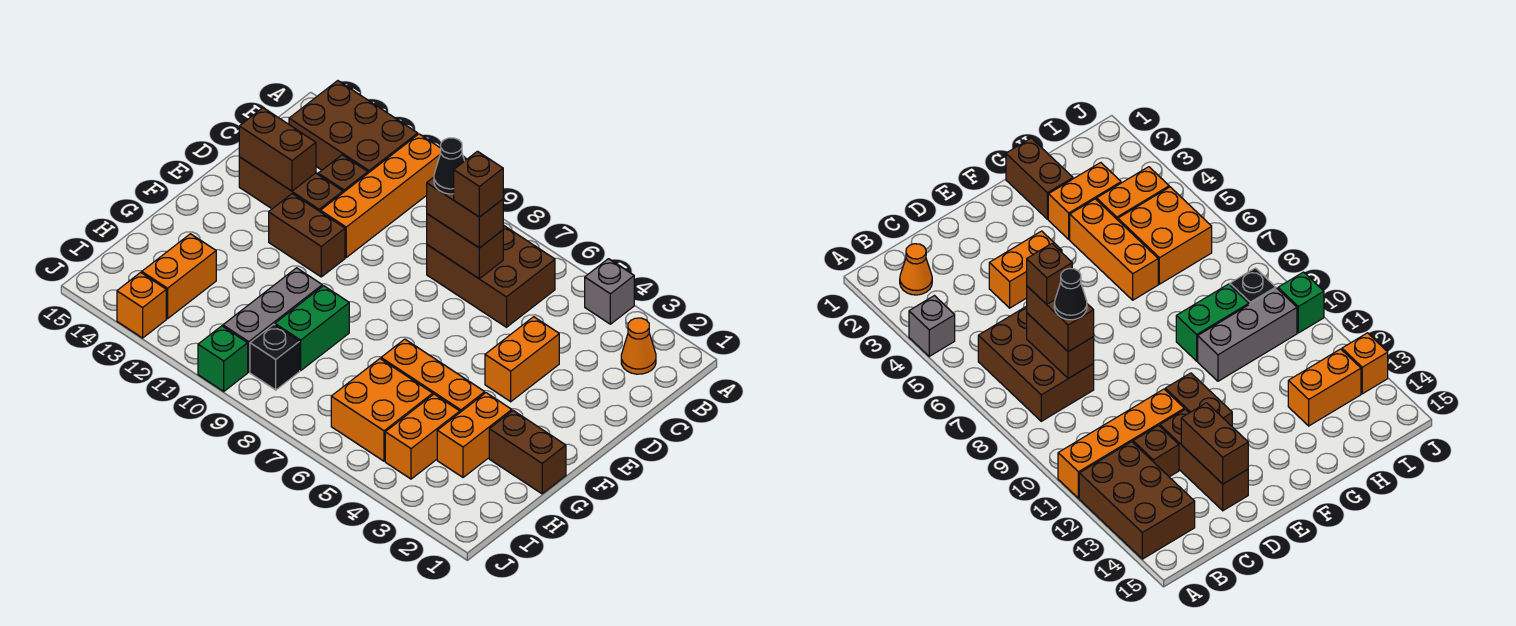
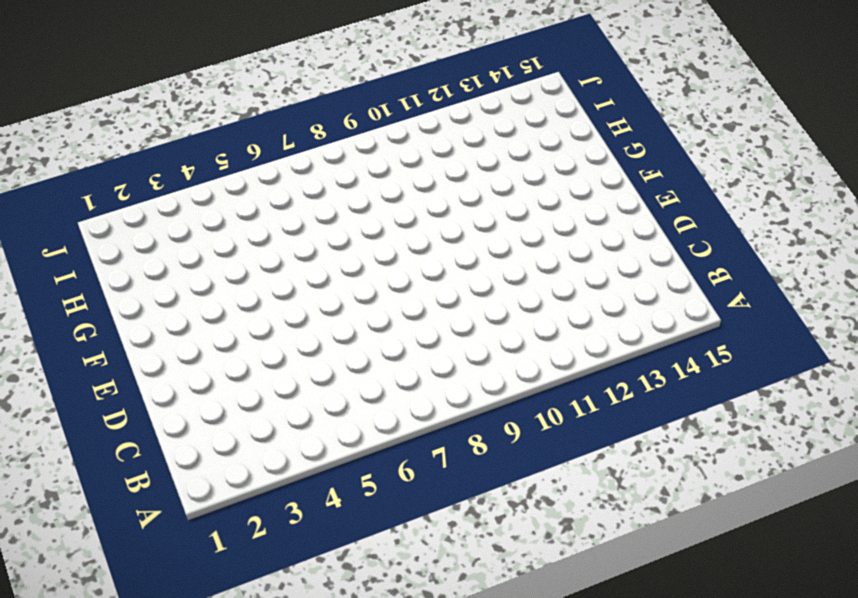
none -> grey brick A4 level 1
none -> orange brick A11:D11 level 1
none -> brown brick A12:B14 level 1

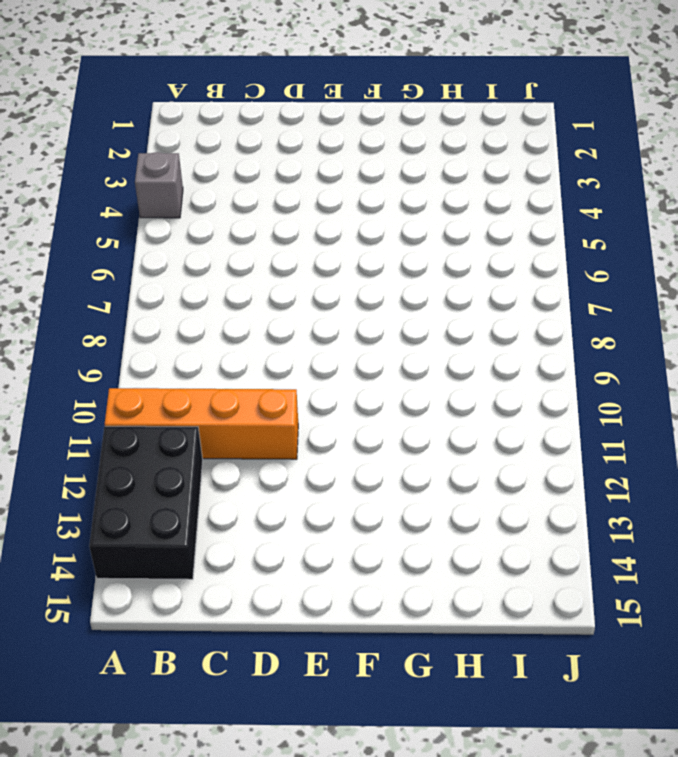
black brick A12:B14 level 1 -> brown brick A12:B14 level 1
none -> orange cone B2 level 1
none -> brown brick B6:C8 level 1
none -> brown brick C12 level 1

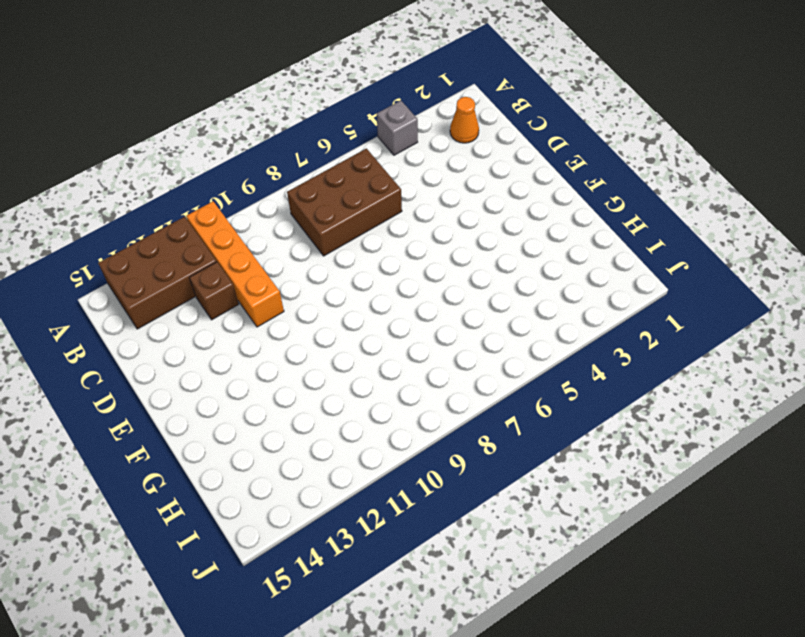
none -> orange brick D4:E4 level 1
none -> brown brick D12:D14 level 1
none -> brown brick E11:E12 level 1

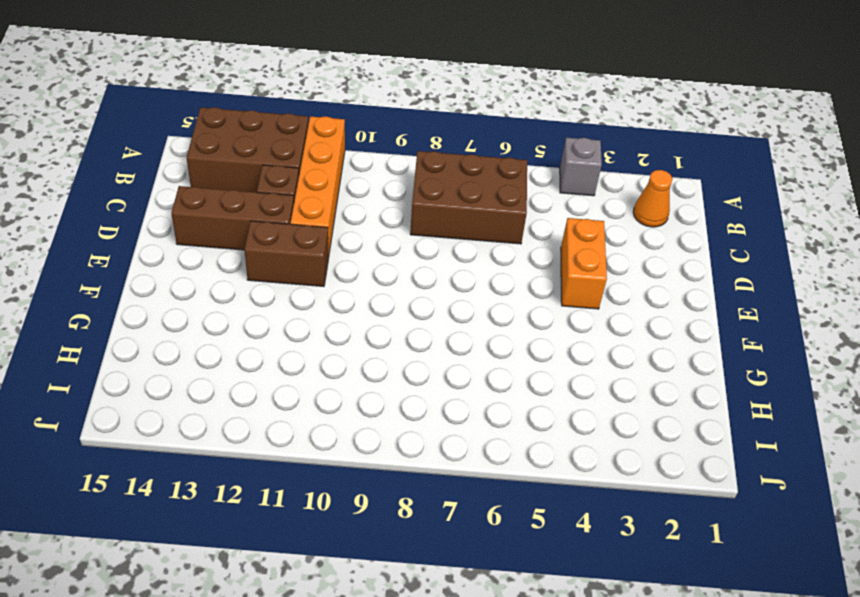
none -> brown brick G1:G2 level 1
none -> orange brick G3:H3 level 1
none -> orange brick G4:G6 level 1

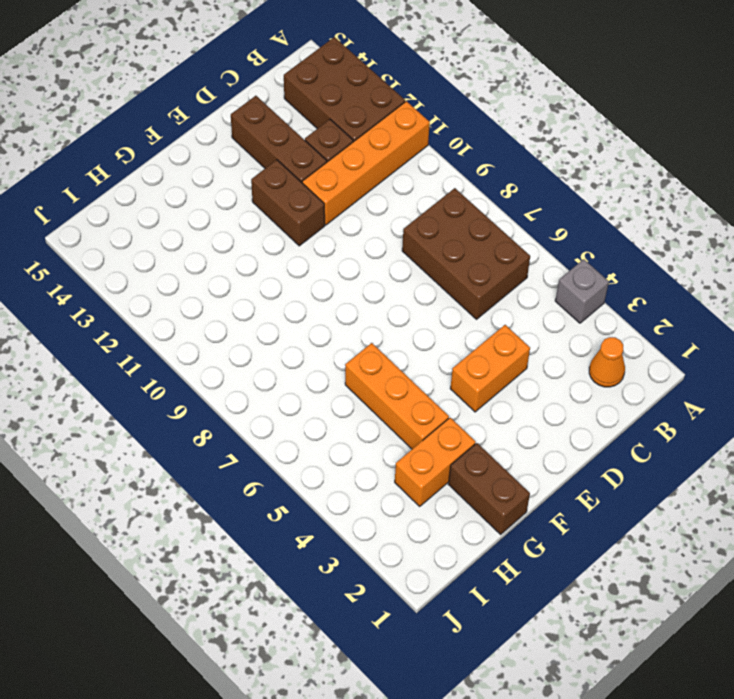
none -> green brick G9:H9 level 1
none -> grey brick G10:I10 level 1
none -> orange brick H4:I4 level 1

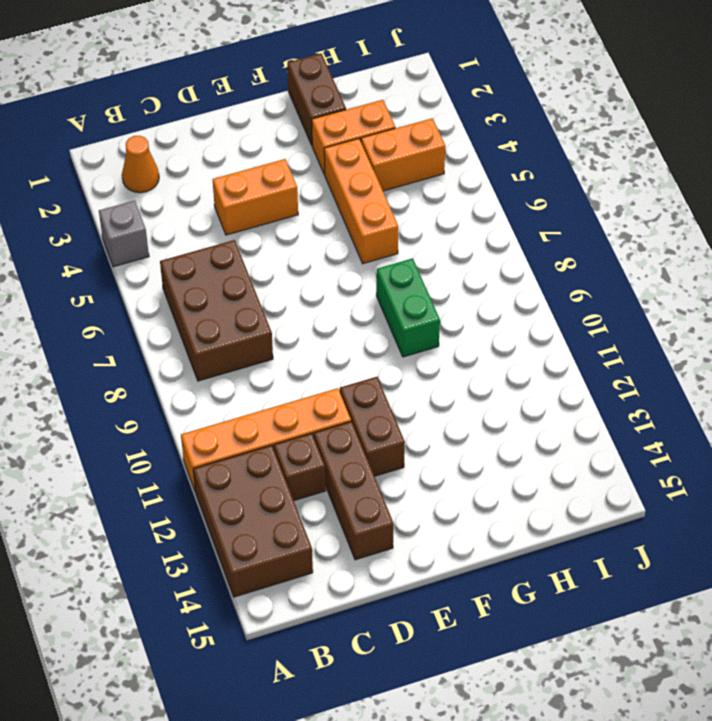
green brick G8:G9 level 1 -> green brick G9:H9 level 1
none -> grey brick G10:I10 level 1
none -> orange brick H5:I6 level 1
none -> orange brick H13:I13 level 1

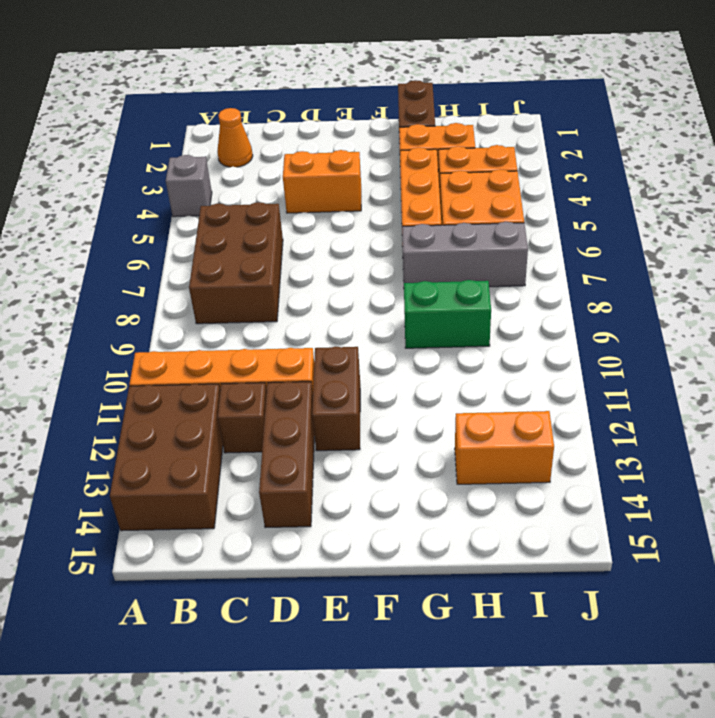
grey brick G7:I7 level 1 -> grey brick G10:I10 level 1
none -> black brick I9 level 1
none -> green brick J10 level 1
none -> orange brick J13 level 1

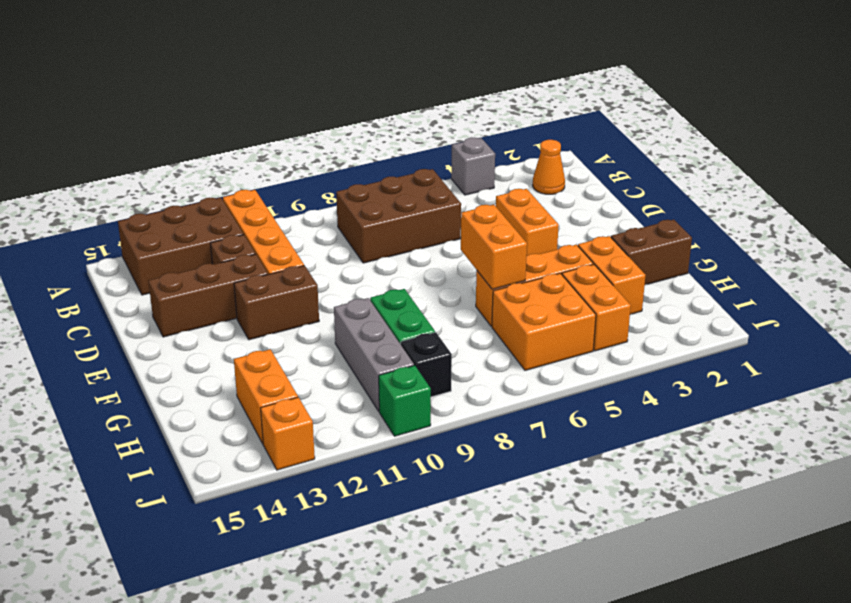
orange brick F6:G6 level 2 -> none
none -> brown brick C7:C8 level 2
none -> brown brick D13:D14 level 2
none -> brown brick C7:C8 level 3

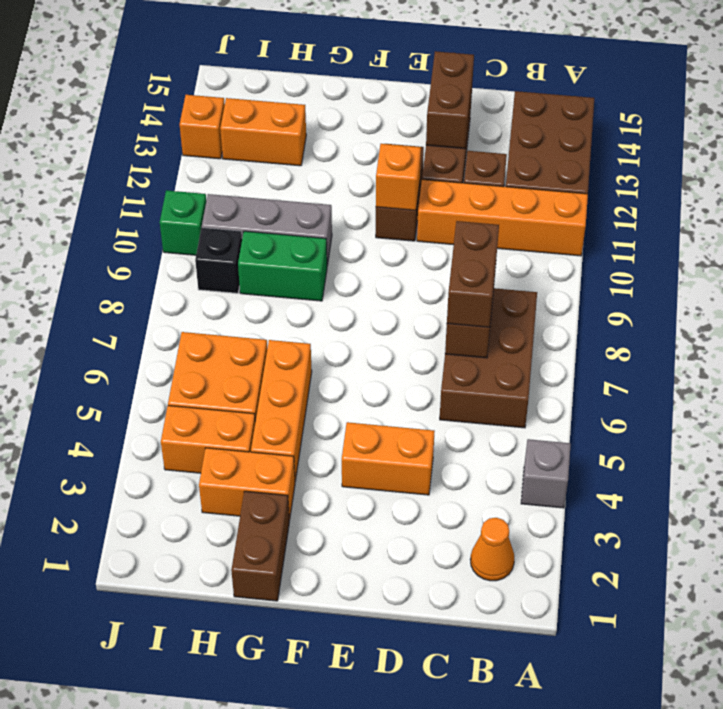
orange brick E11 level 2 -> none
none -> brown brick C7 level 4
none -> black cone C8 level 4

